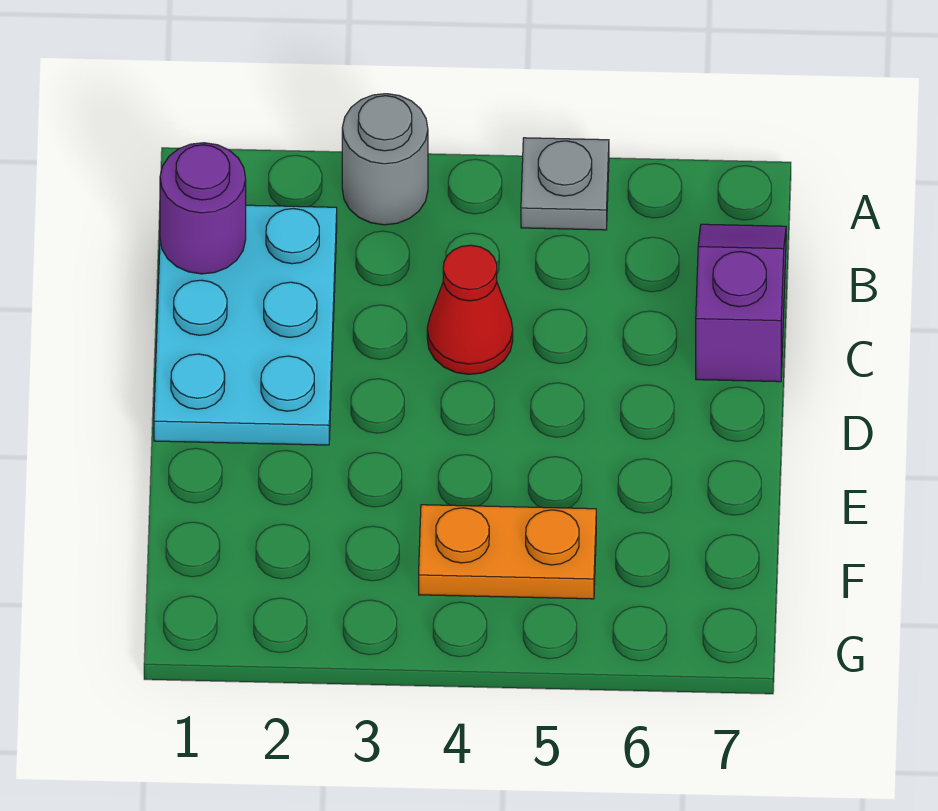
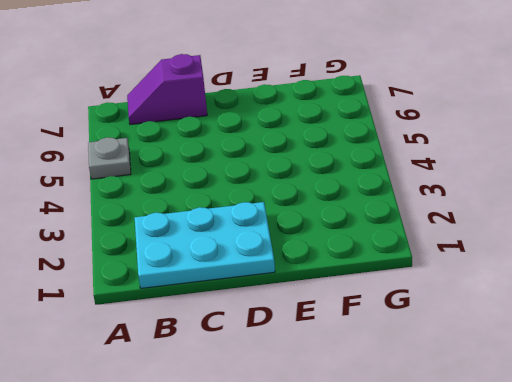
none -> grey round brick A3 level 1
none -> red cone C4 level 1

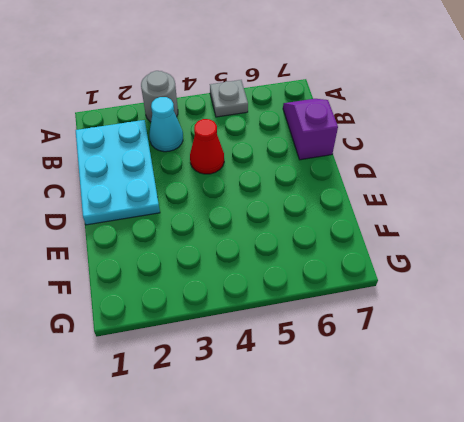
cyan cone B3 level 1 -> none
none -> orange plate F4:F5 level 1
none -> purple round brick B1 level 2

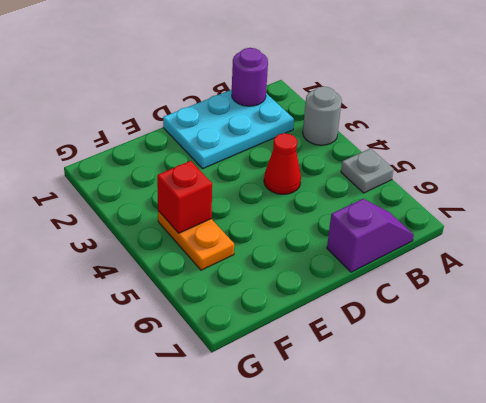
red brick F4 level 2 -> none

